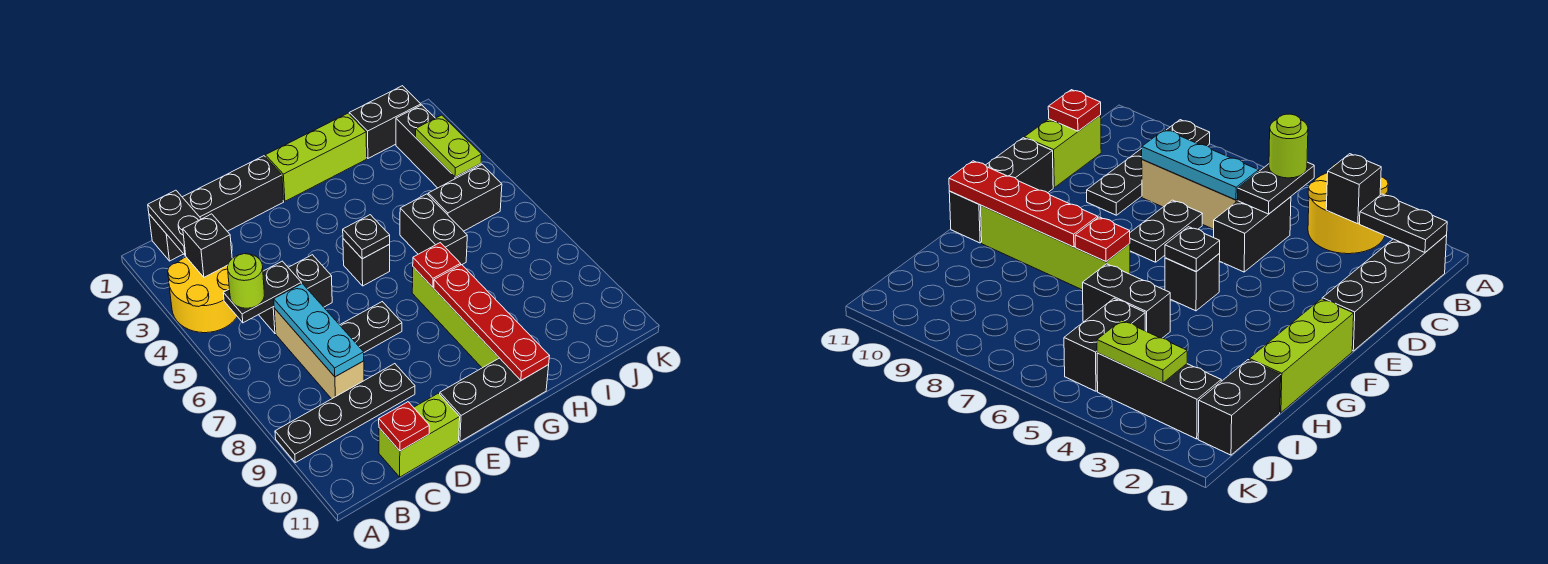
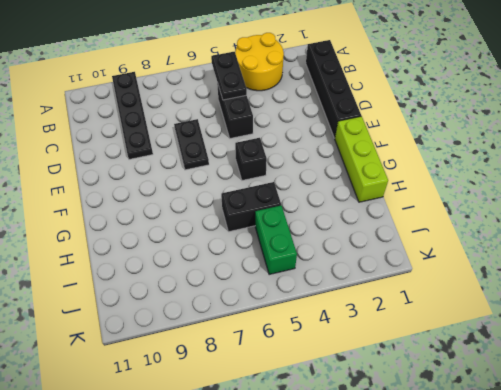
green brick I5:J5 level 1 -> black brick I5:J5 level 1
none -> tan brick C6:C8 level 1
none -> lime brick C11:D11 level 1
none -> black brick E11:G11 level 1

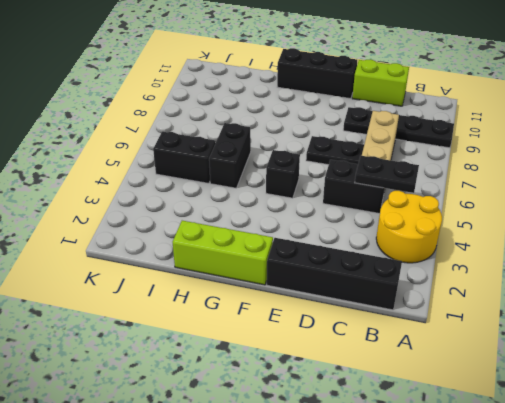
none -> lime brick G7:G10 level 1
none -> black brick I1:J1 level 1
none -> black brick J2:J4 level 1

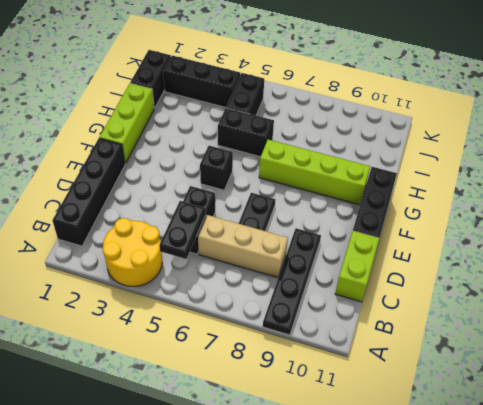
none -> black plate B1:B2 level 2
none -> black brick B3 level 2
none -> cyan plate C6:C8 level 2

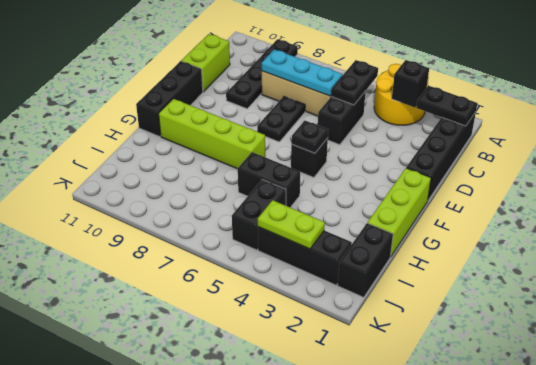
none -> red plate C11 level 2
none -> red plate G7 level 2
none -> red plate G8:G11 level 2

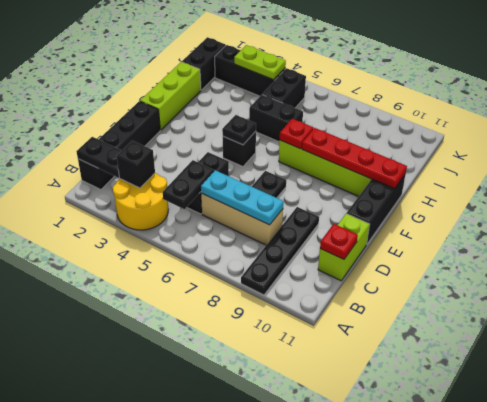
none -> lime round brick B5 level 3

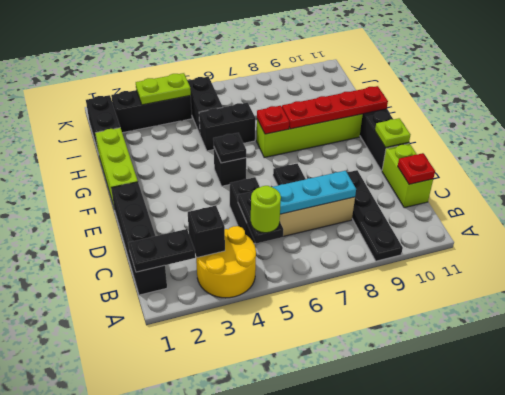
lime plate E11 level 2 -> none

